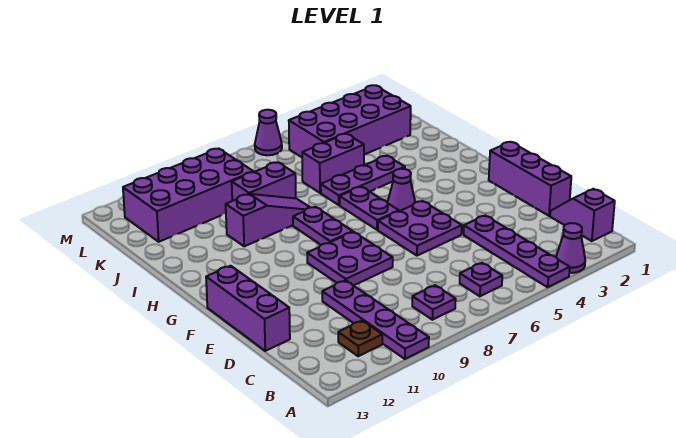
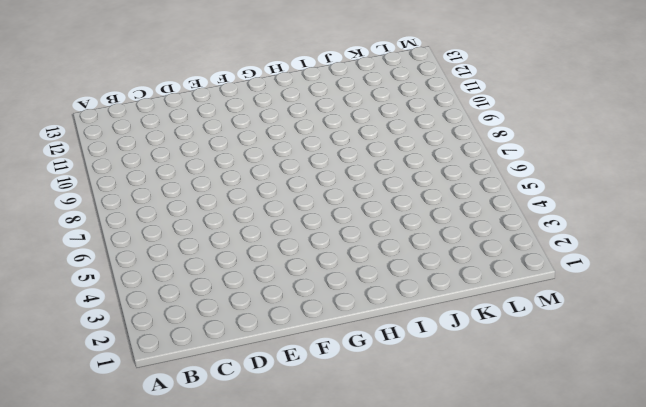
none -> purple cone A3 level 1
none -> purple plate A4:D4 level 1
none -> purple plate A10:D10 level 1

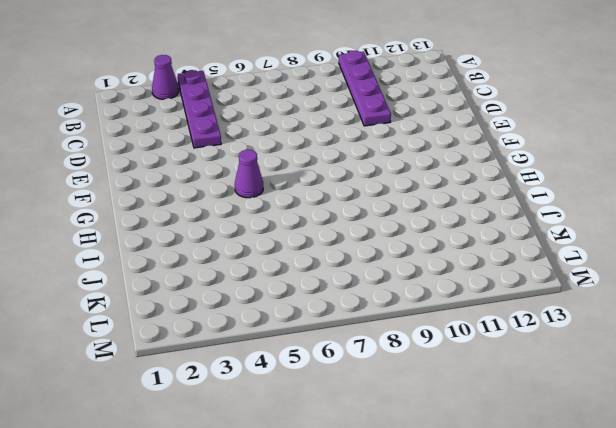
none -> purple slope B1:C1 level 1 top B
none -> purple plate B6 level 1
none -> purple plate B8 level 1

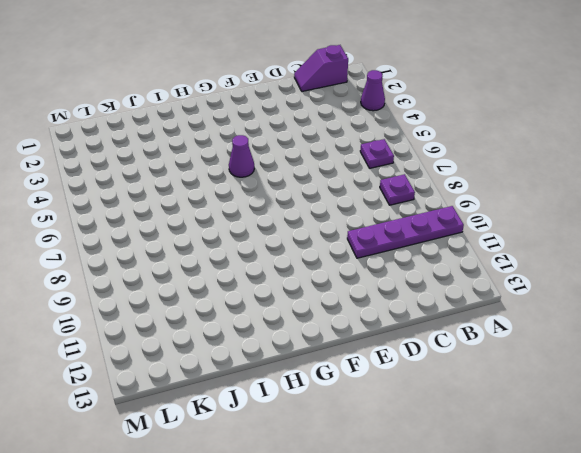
none -> purple plate A4:D4 level 1
none -> brown plate B11 level 1
none -> purple brick D1:F1 level 1

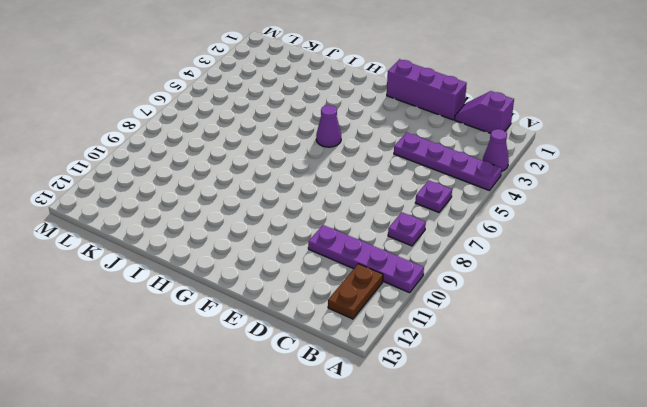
brown plate B11:B12 level 1 -> brown plate B11 level 1
none -> purple brick D13:F13 level 1
none -> purple plate E5:F6 level 1
none -> purple plate E8:F9 level 1

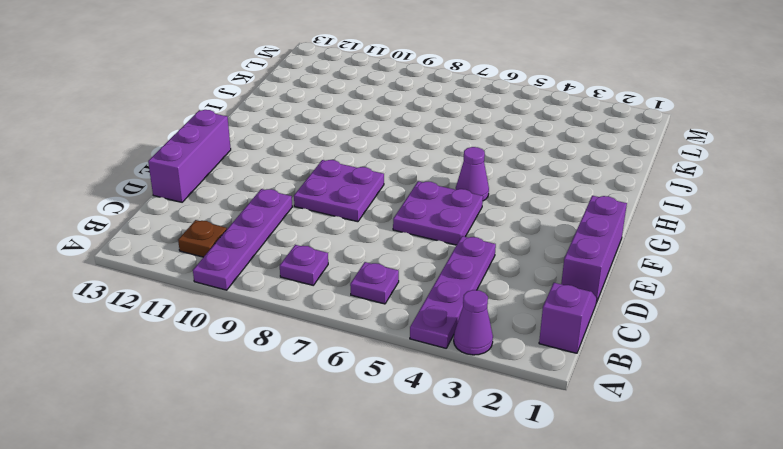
none -> purple plate G6:H6 level 1
none -> purple plate G8:H8 level 1
none -> purple plate I4:I6 level 1

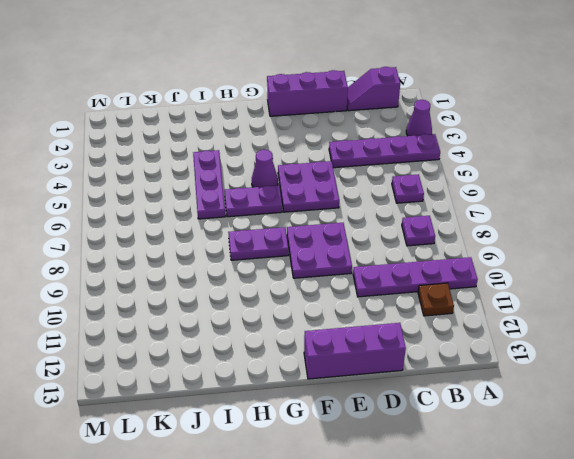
none -> purple slope I8:I10 level 1 top 10
none -> purple brick J5:J6 level 1
none -> purple brick J8:J9 level 1

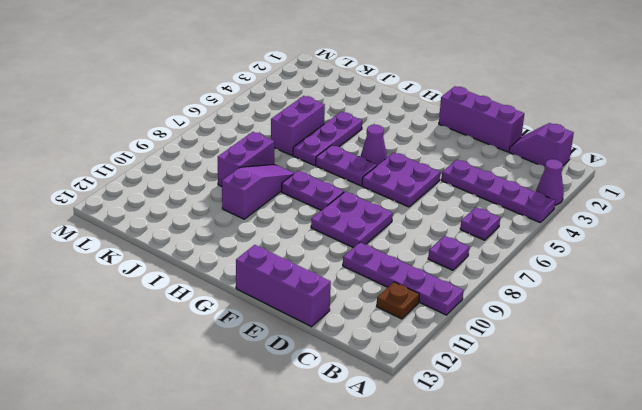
none -> purple brick K2:L5 level 1
none -> purple brick K9:L12 level 1
none -> purple cone M6 level 1

